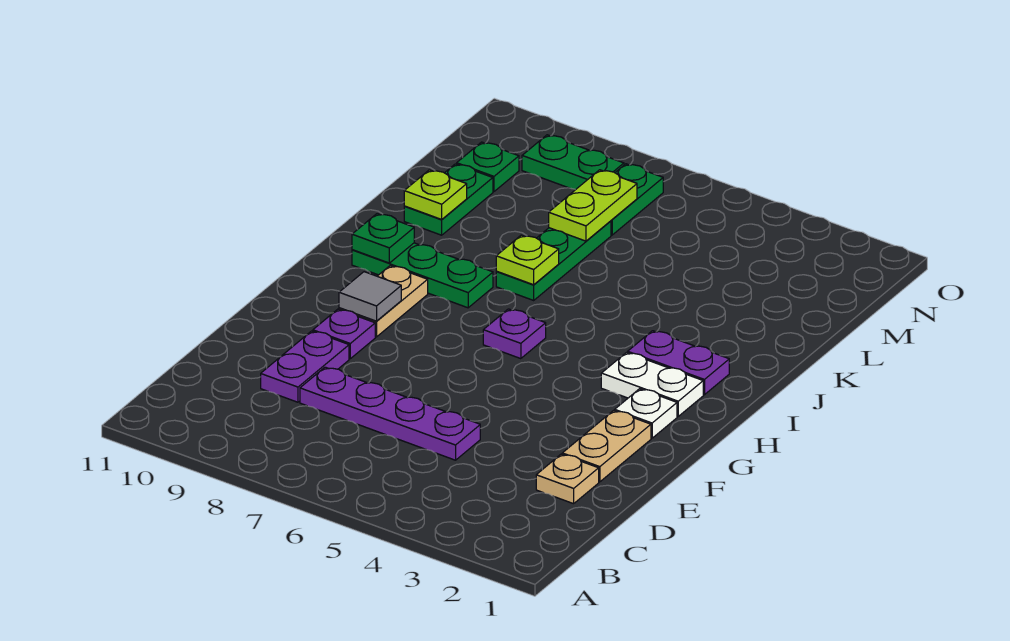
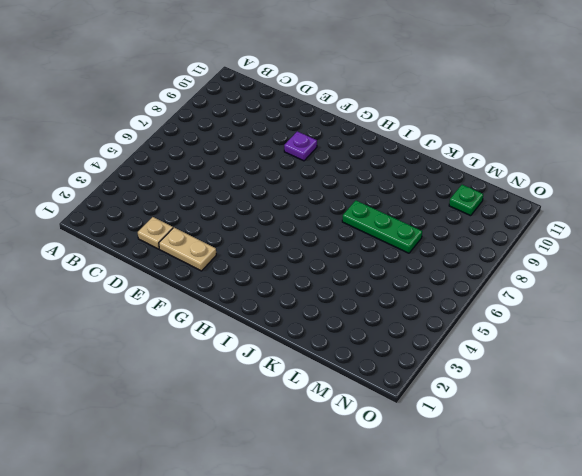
none -> purple plate D5:D8 level 1
none -> purple plate D9:E9 level 1
none -> white plate G2 level 1

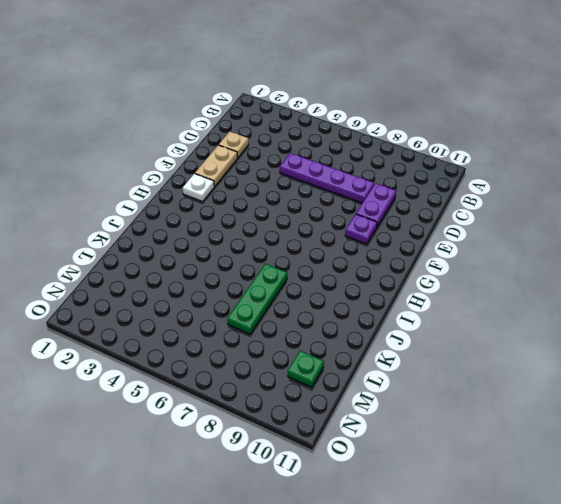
none -> tan plate G9:H9 level 1
none -> white plate H2:H3 level 1
none -> purple plate H6 level 1

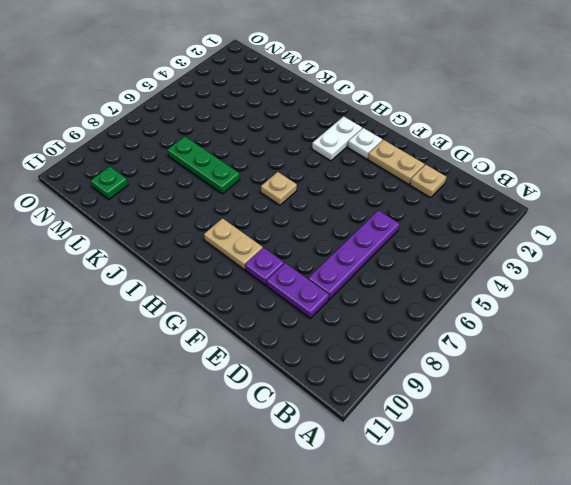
tan plate H6 level 1 -> purple plate H6 level 1
none -> purple plate I2:I3 level 1
none -> green plate I8:I10 level 1
none -> green plate K10:L10 level 1

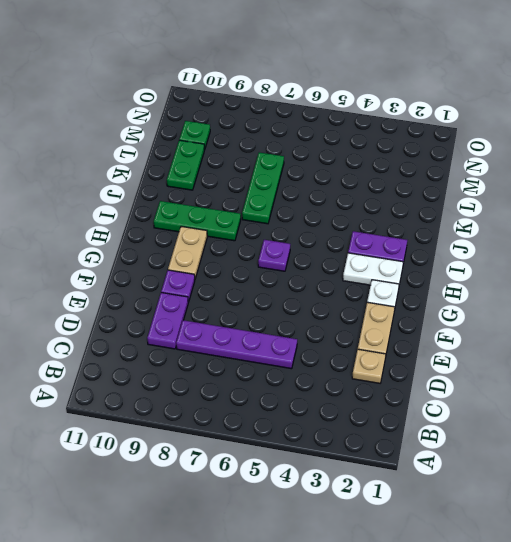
none -> green plate M7:N7 level 1
none -> green plate N8:N9 level 1
none -> grey tile G9 level 2

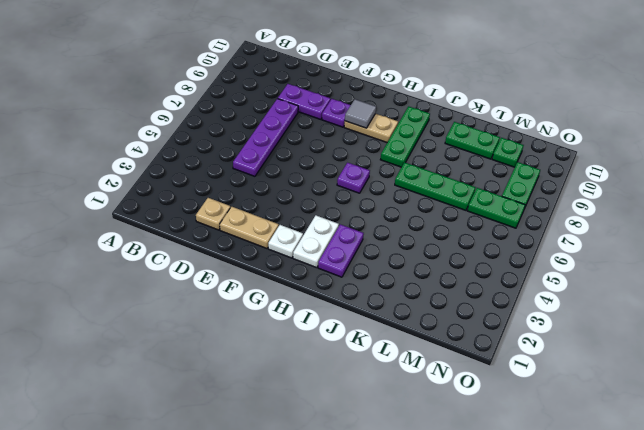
none -> green plate I10 level 2
none -> lime plate J7 level 2
none -> lime plate K10 level 2

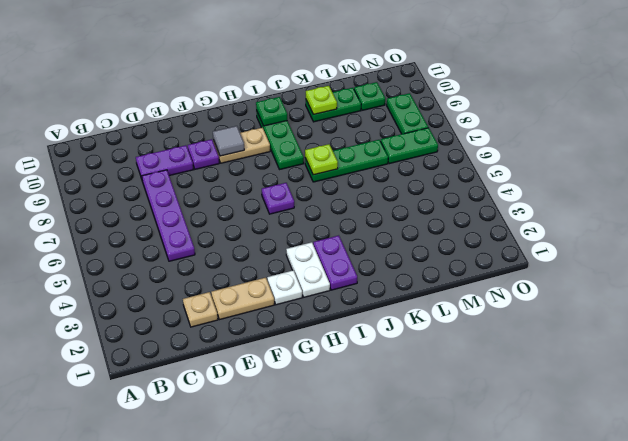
none -> lime plate L7:M7 level 2

